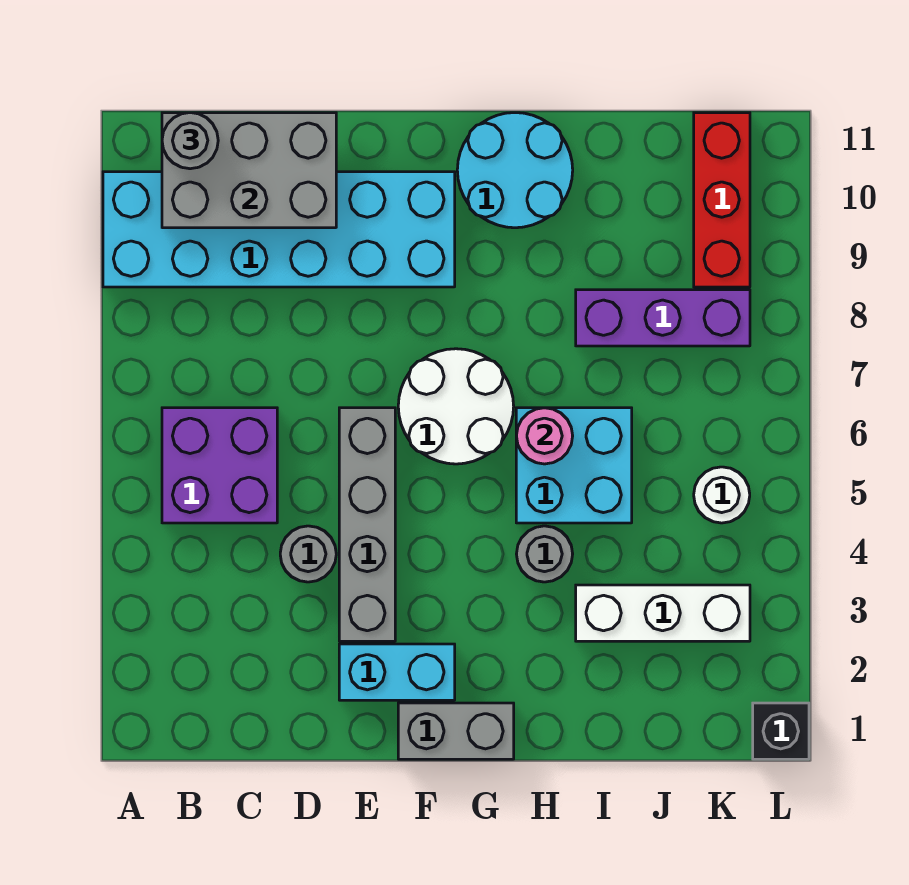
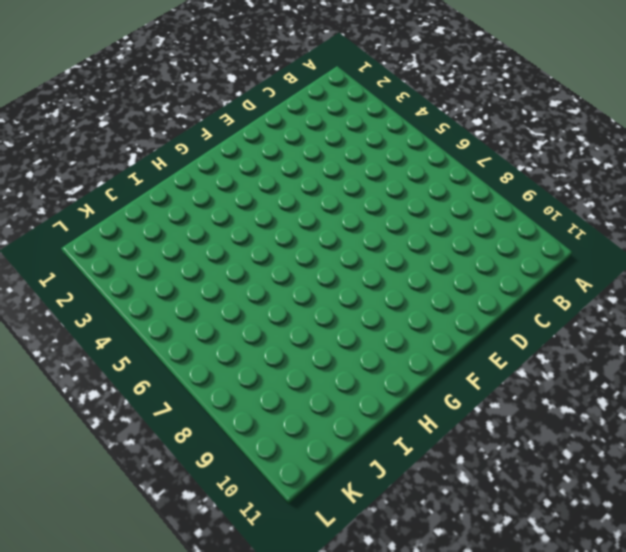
none -> cyan brick A9:F10 level 1
none -> purple brick B5:C6 level 1
none -> grey round brick D4 level 1

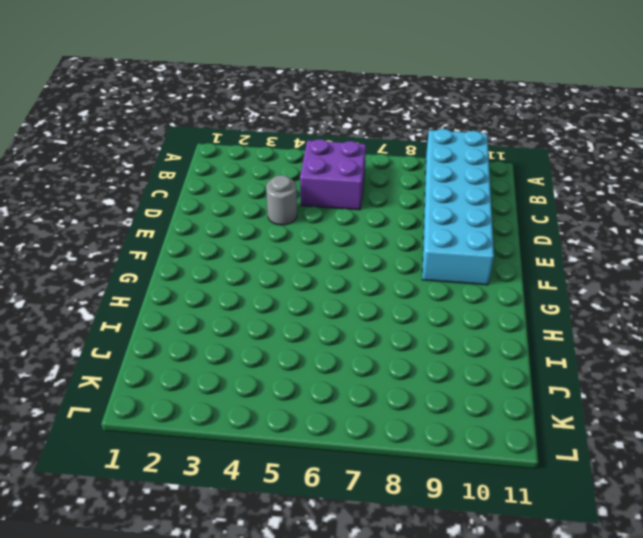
none -> cyan brick E2:F2 level 1
none -> grey brick E3:E6 level 1
none -> grey brick F1:G1 level 1

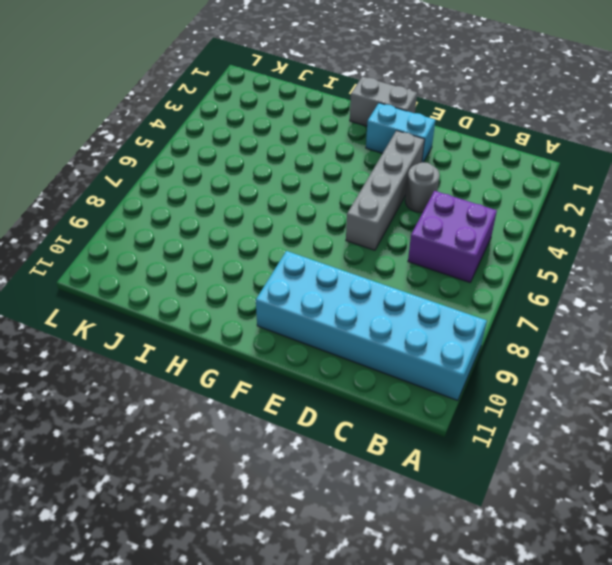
none -> white round brick F6:G7 level 1
none -> cyan round brick G10:H11 level 1
none -> grey round brick H4 level 1

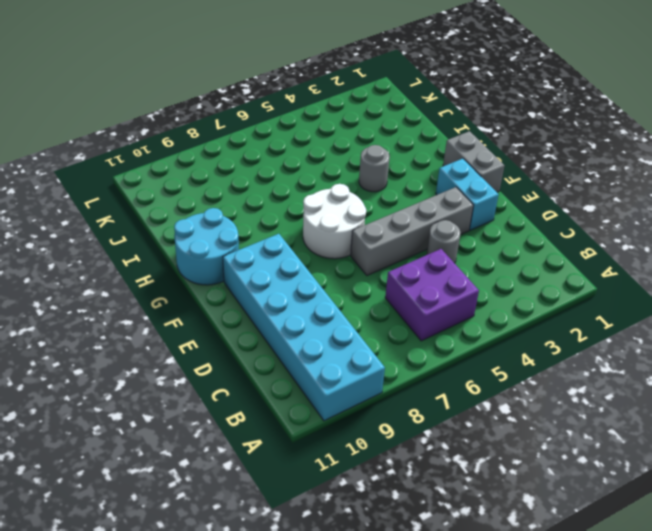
none -> cyan brick H5:I6 level 1
none -> white brick I3:K3 level 1
none -> purple brick I8:K8 level 1

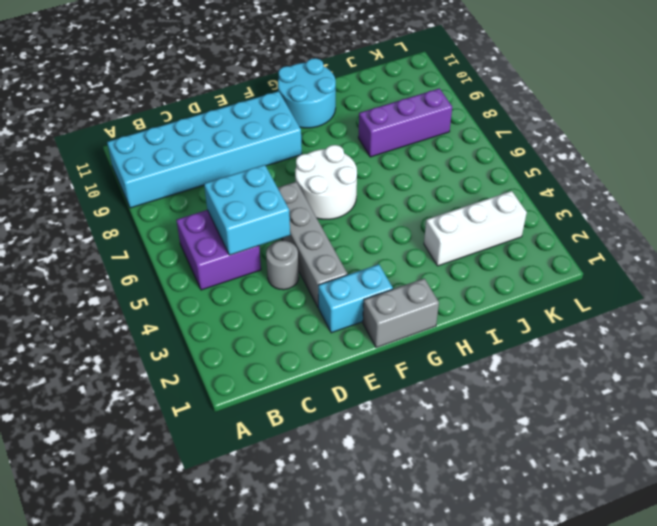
cyan brick C5:D6 level 2 -> cyan brick H5:I6 level 1
none -> grey round brick H4 level 1
none -> white round brick K5 level 1
none -> red brick K9:K11 level 1

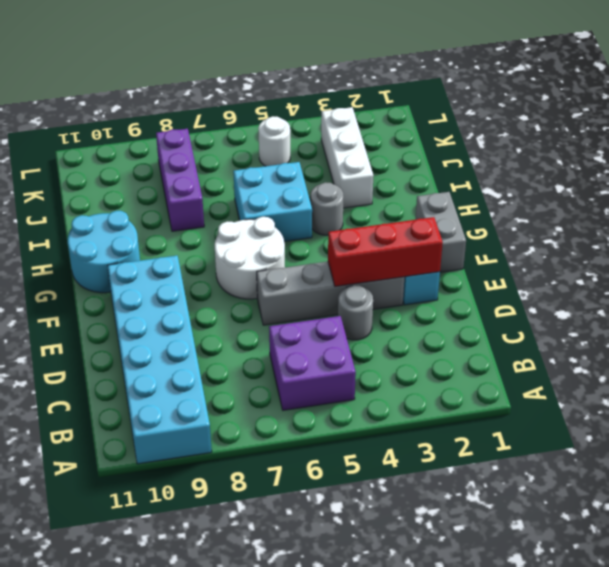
red brick E2:E4 level 2 -> red brick K9:K11 level 1
none -> black brick L1 level 1
none -> grey brick B10:D11 level 2
none -> pink round brick H6 level 2

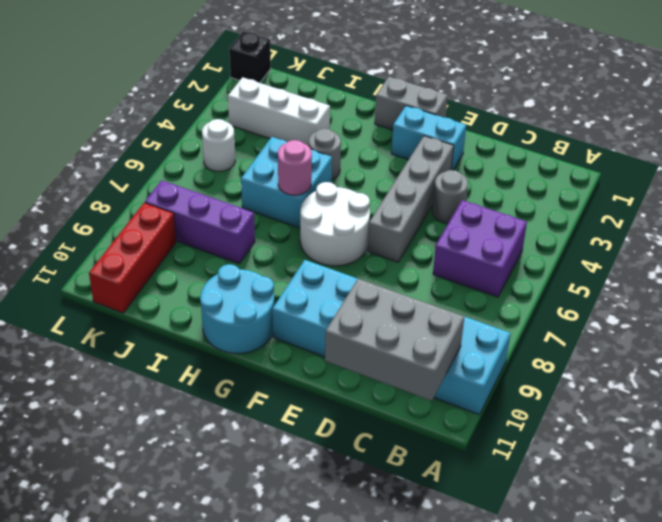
none -> grey round brick B11 level 3

